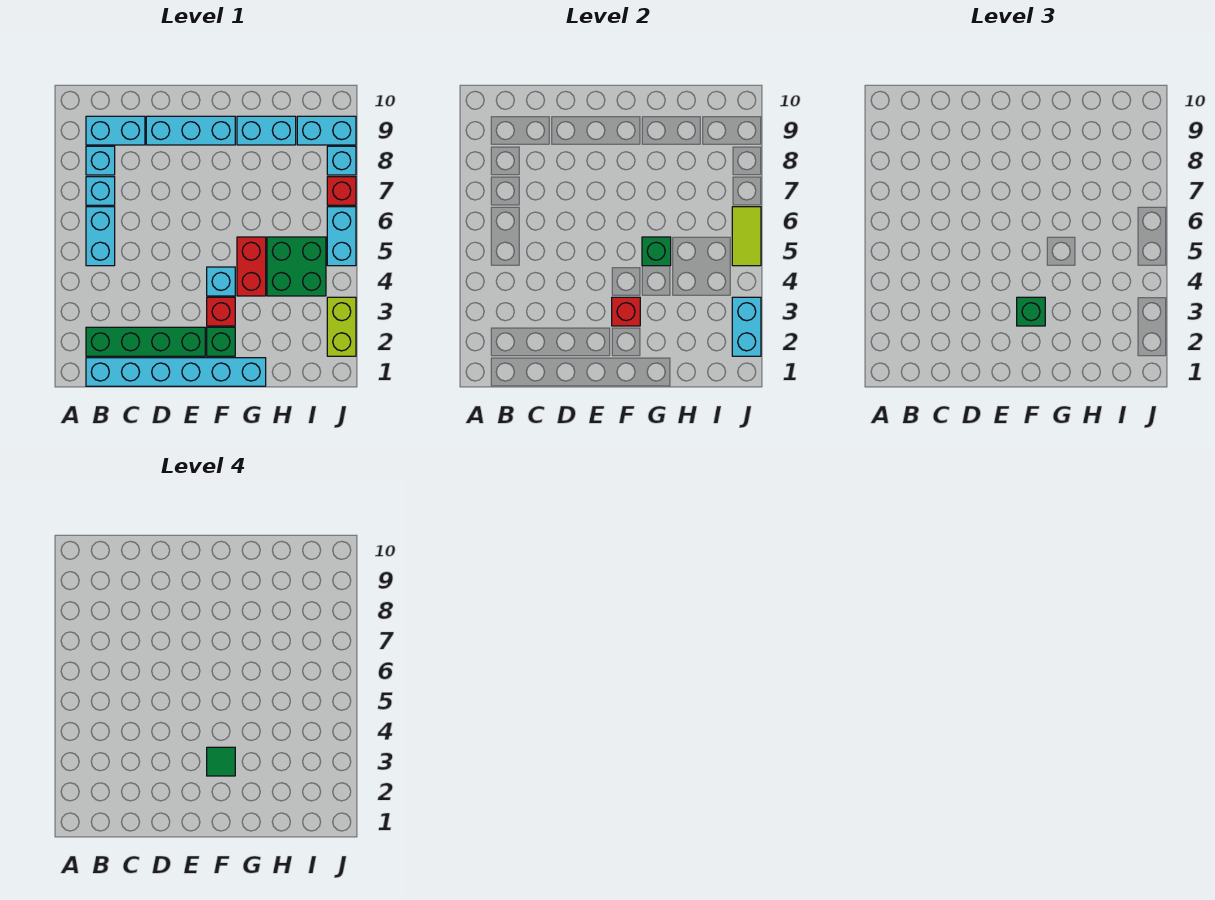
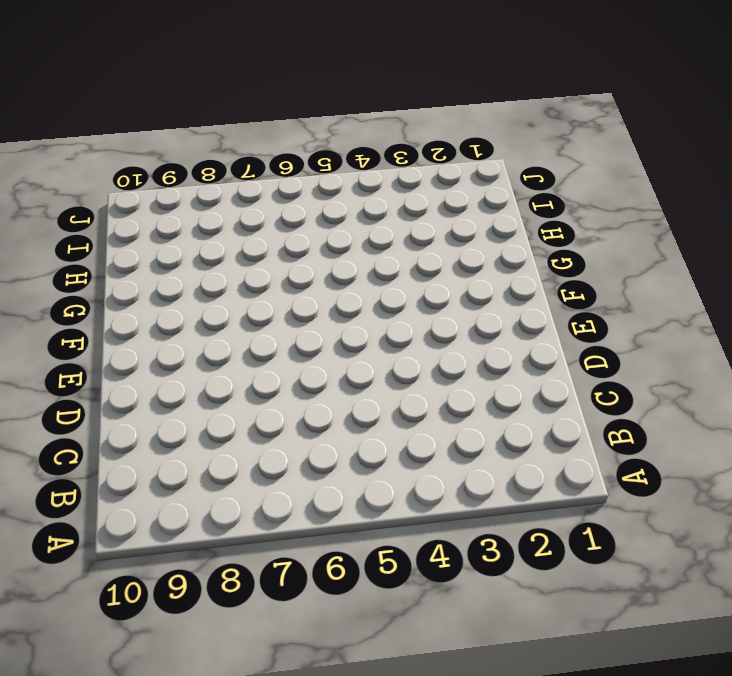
none -> cyan brick B1:G1 level 1
none -> green brick B2:E2 level 1
none -> cyan brick B5:B6 level 1

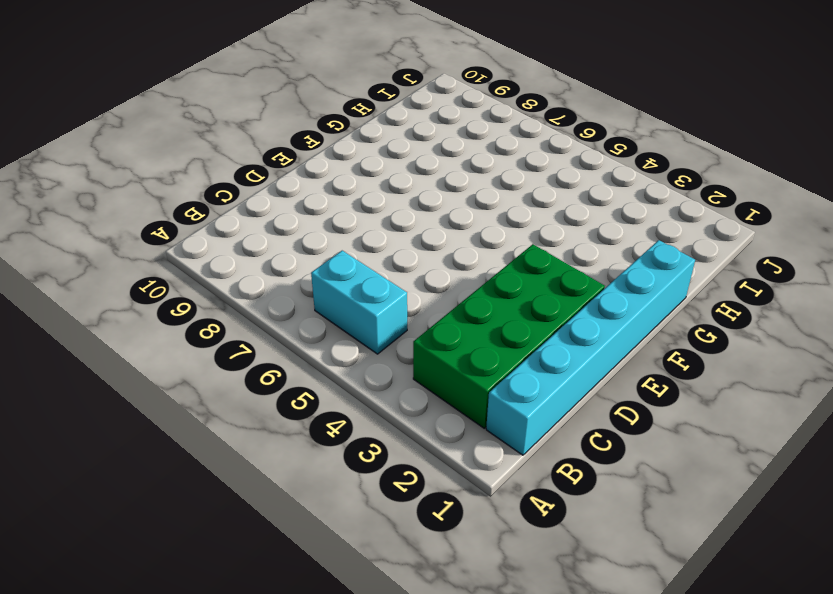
green brick B2:E3 level 1 -> green brick B2:E2 level 1
none -> cyan brick B7 level 1
none -> cyan brick B8 level 1
none -> cyan brick B9:C9 level 1

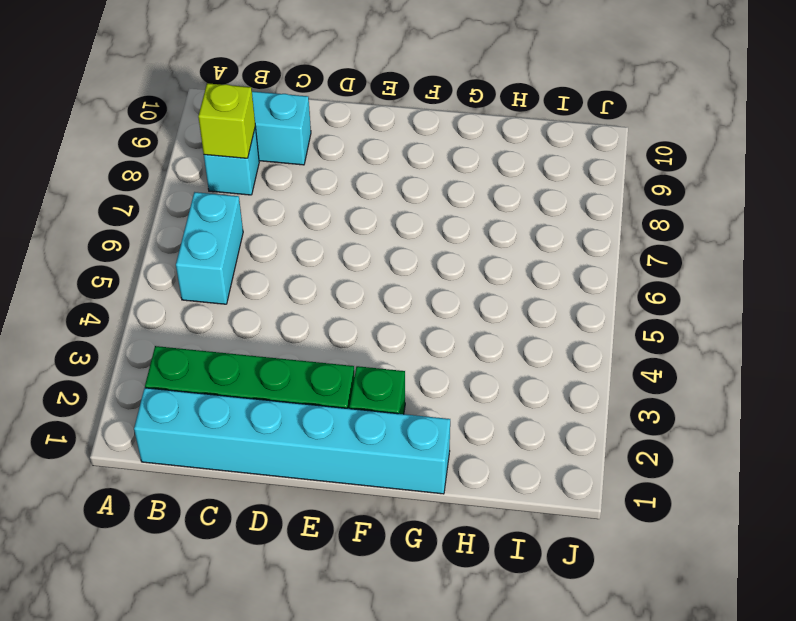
lime brick B8 level 2 -> none
none -> cyan brick B7 level 1
none -> cyan brick D9:F9 level 1
none -> red brick F3 level 1

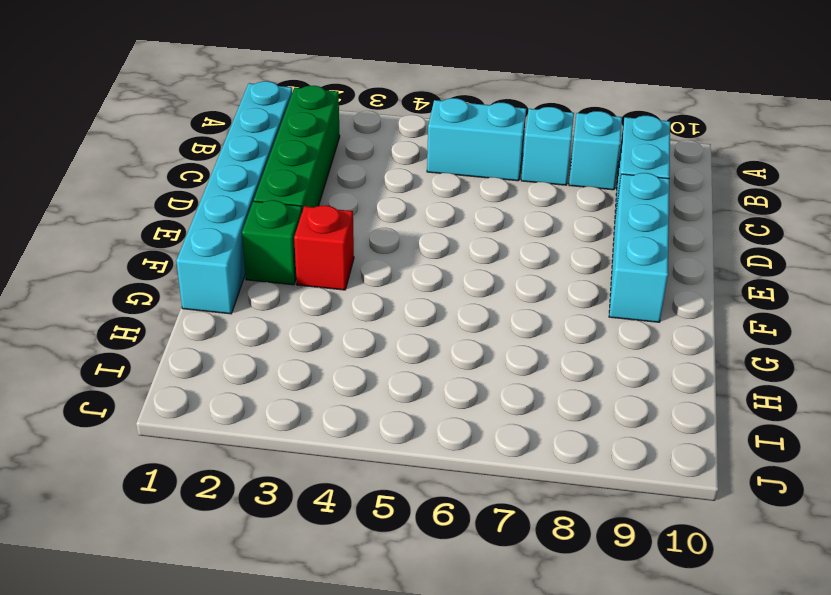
none -> cyan brick F4 level 1
none -> red brick G4:G5 level 1
none -> cyan brick G9:H9 level 1

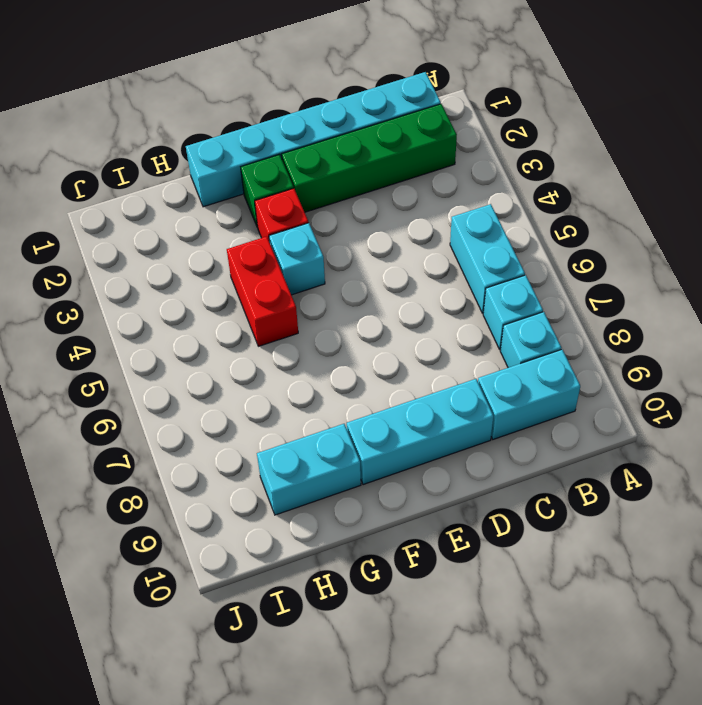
none -> green brick H4:I5 level 1
none -> cyan brick I9:J9 level 1
none -> lime brick J2:J3 level 1

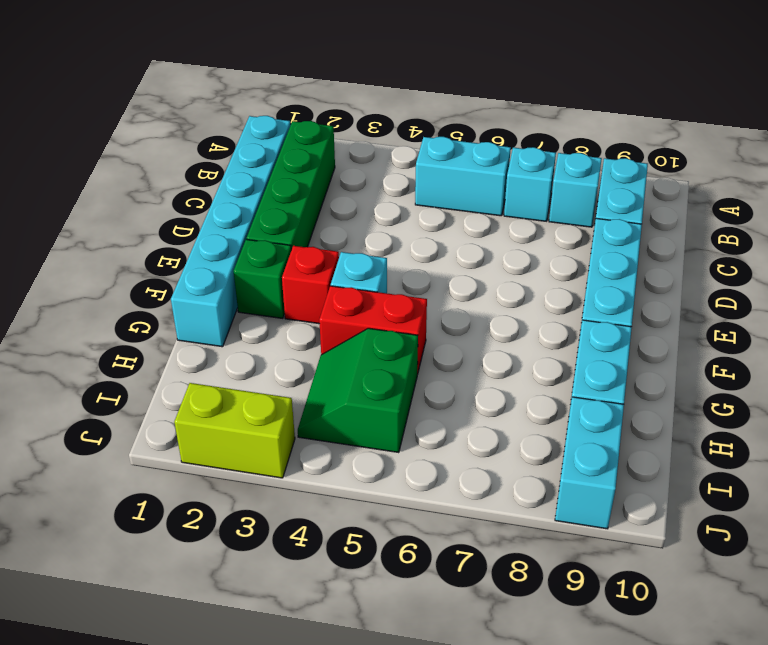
green slope H4:I5 level 1 top 5 -> green brick H4:I5 level 1
none -> cyan brick J5:J6 level 1
none -> red brick J7 level 1
none -> cyan brick J8 level 1

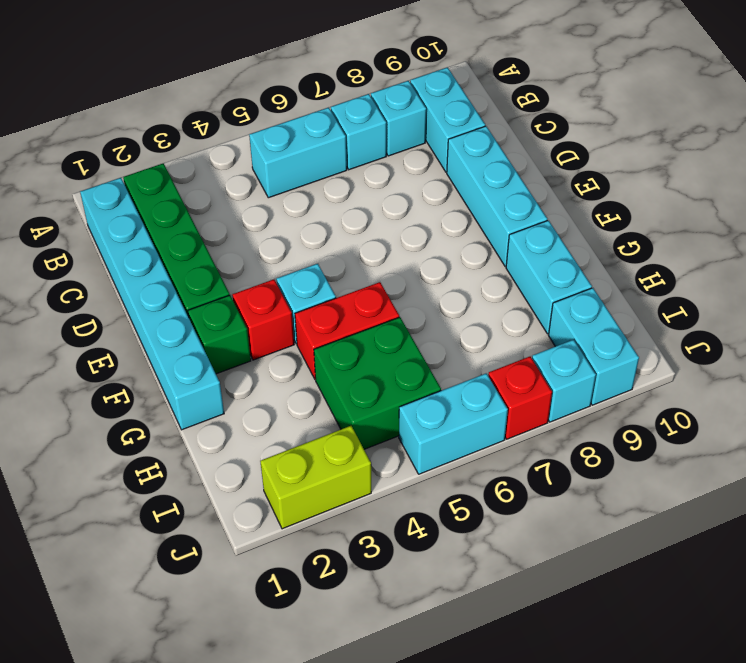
none -> red brick F3 level 2
none -> green brick G5 level 2
none -> cyan brick J2:J3 level 2

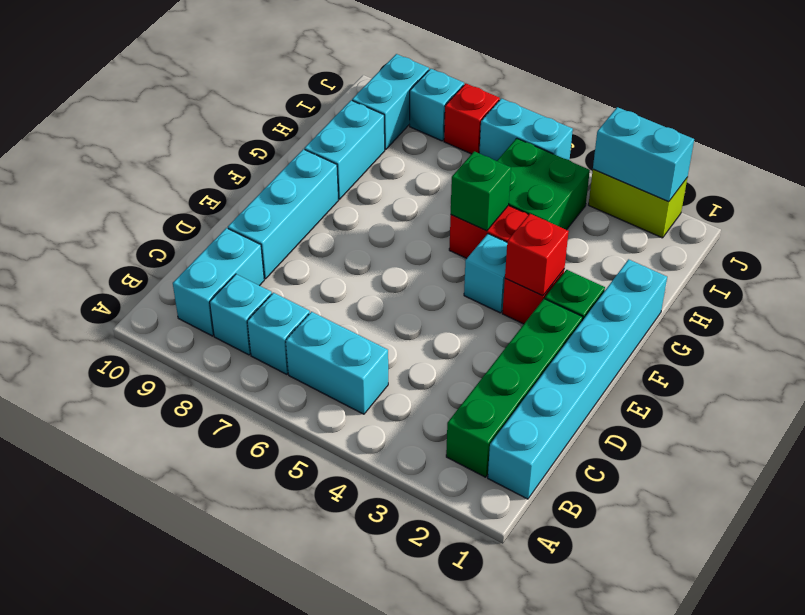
none -> lime tile J5:J6 level 2
none -> green brick F3 level 3
none -> green tile F3 level 4

